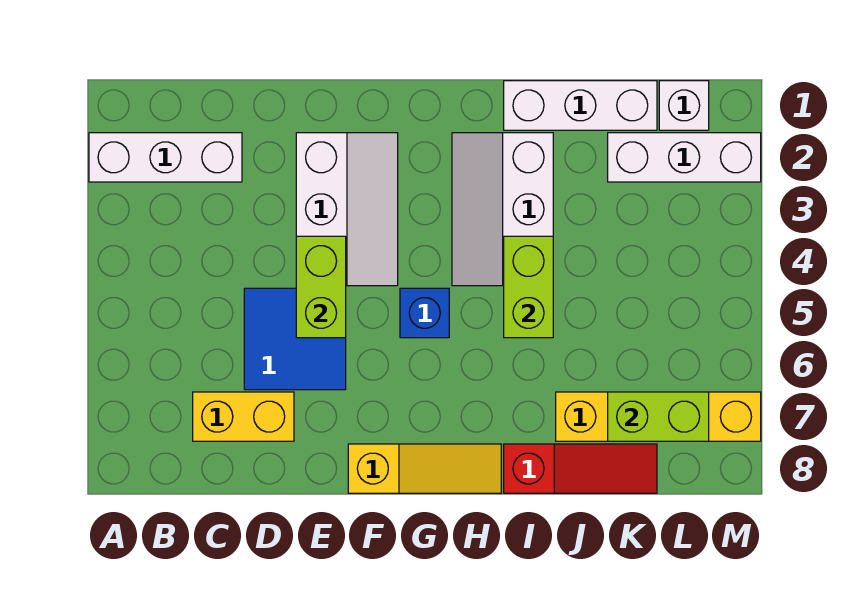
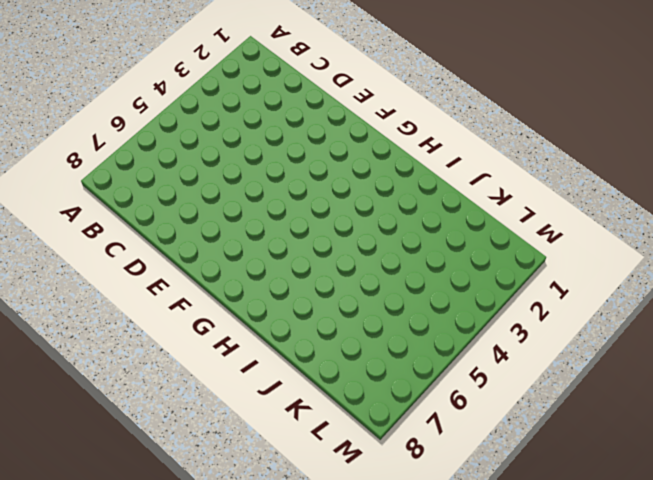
none -> white brick A2:C2 level 1
none -> yellow brick C7:D7 level 1
none -> blue tile D5:E6 level 1

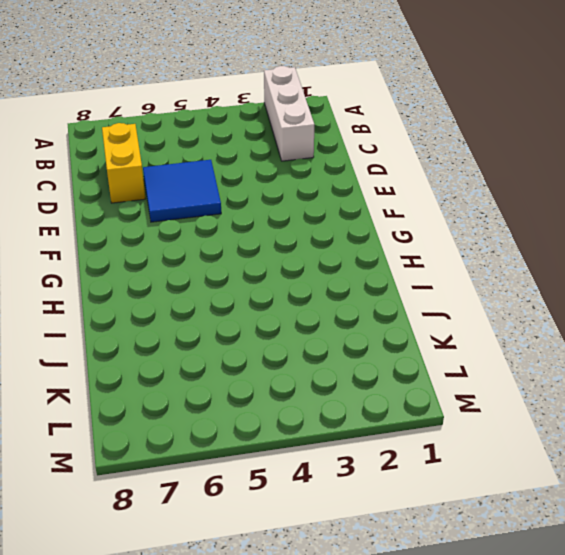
none -> white slope E2:F4 level 1 top E
none -> yellow slope F8:H8 level 1 top F
none -> blue brick G5 level 1

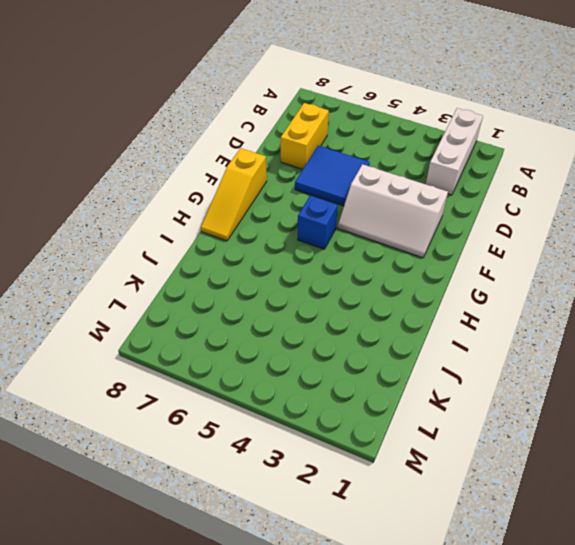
none -> white slope H2:I4 level 1 top I
none -> white brick I1:K1 level 1
none -> red slope I8:K8 level 1 top I

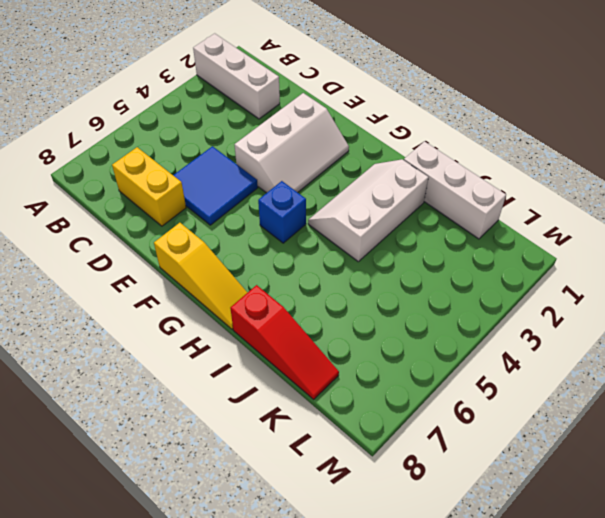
none -> yellow brick J7:M7 level 1
none -> white brick K2:M2 level 1
none -> white brick L1 level 1

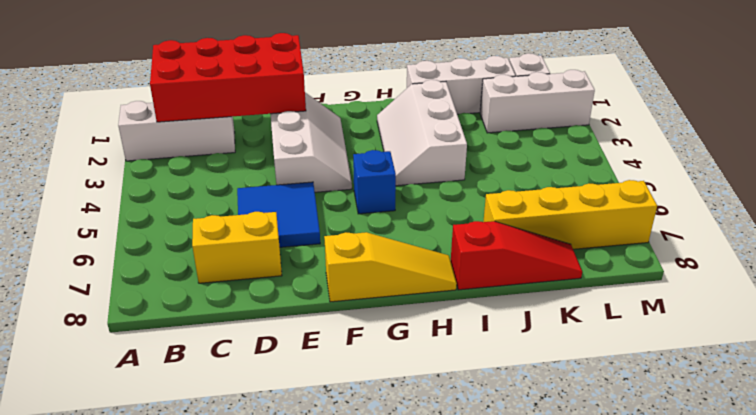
red brick B1:E2 level 2 -> none
none -> lime brick E4:E5 level 2
none -> lime brick I4:I5 level 2
none -> lime brick K7:L7 level 2

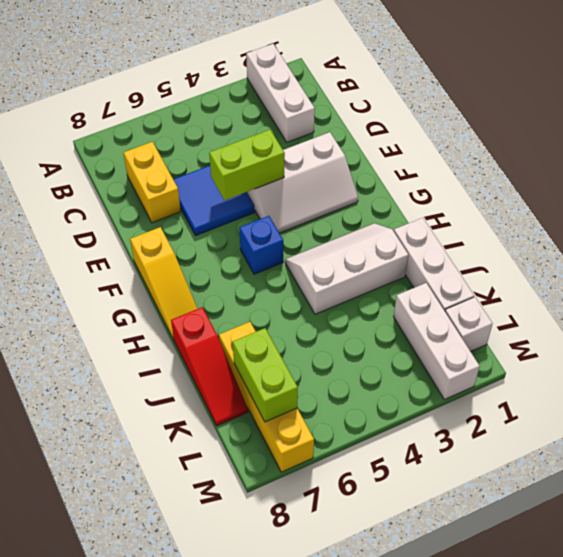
none -> lime brick I4:I5 level 2

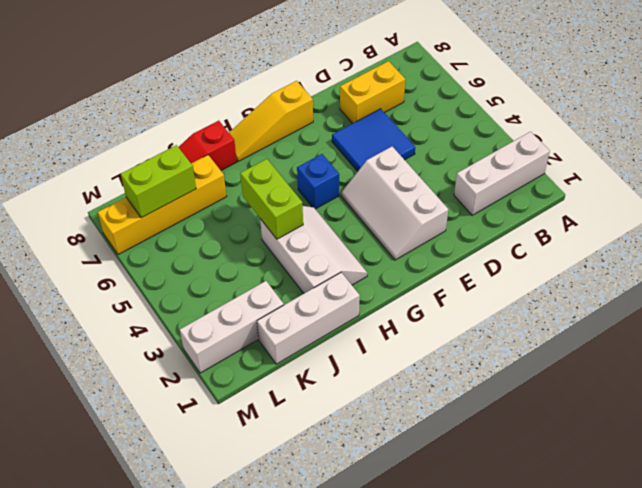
none -> white brick L1 level 1
none -> lime brick E4:E5 level 2

